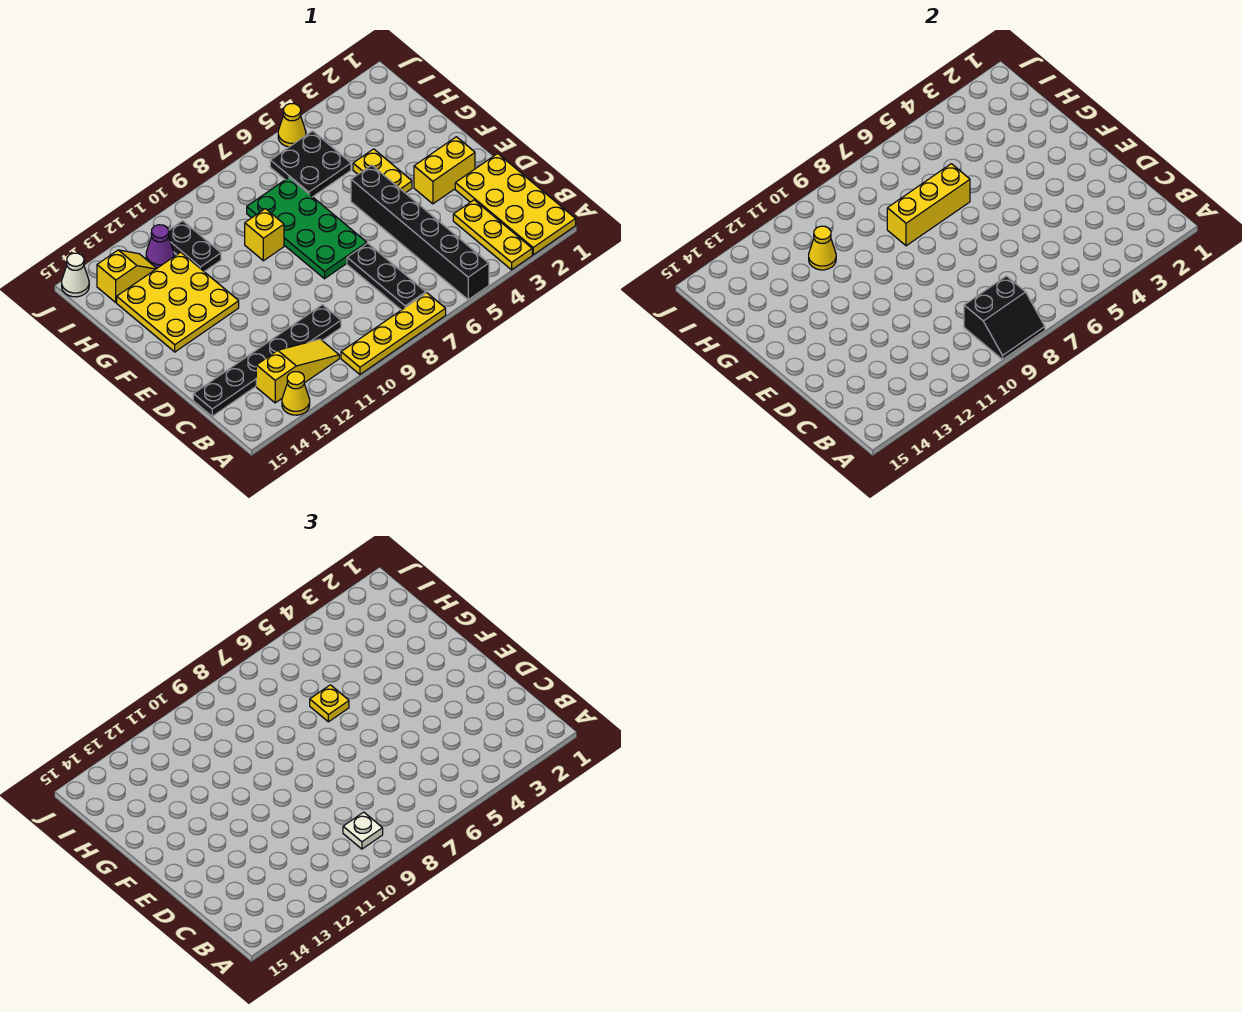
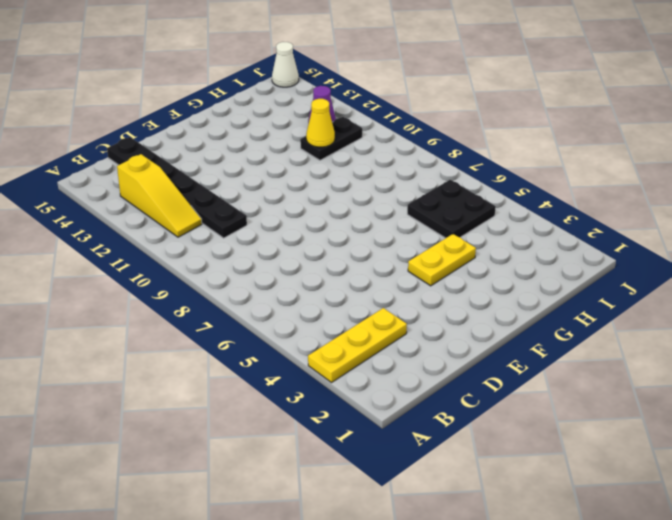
none -> yellow plate A1:D2 level 1
none -> black brick A5:F5 level 1
none -> yellow plate A7:A10 level 1

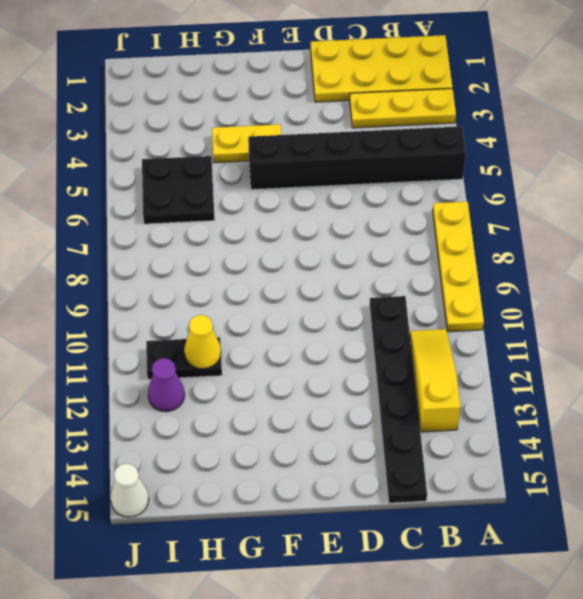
none -> yellow cone A13 level 1
none -> black plate B7:D7 level 1
none -> yellow brick E2:E3 level 1

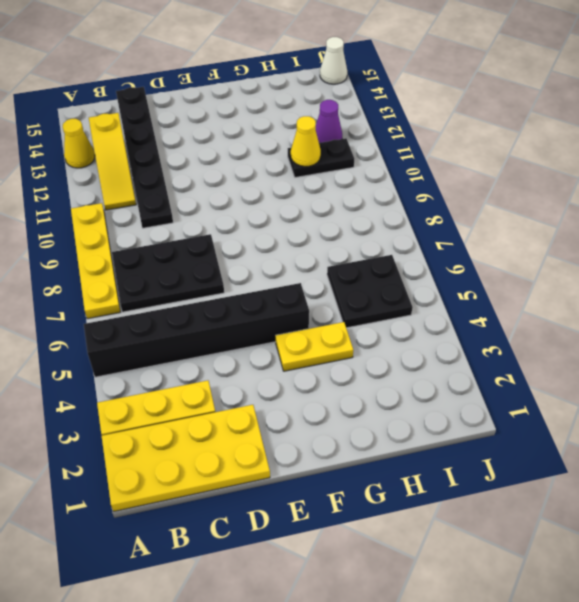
black plate B7:D8 level 1 -> black plate B7:D7 level 1
none -> yellow brick E2:E3 level 1
none -> green plate E7:H8 level 1
none -> yellow plate F12:H14 level 1

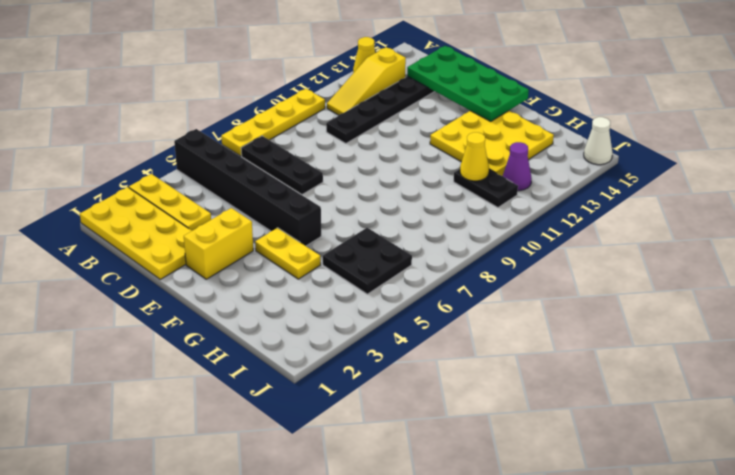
green plate C14:F15 level 2 -> green plate E7:H8 level 1
none -> yellow brick G9 level 1
none -> yellow slope I13:I14 level 1 top 14
none -> yellow cone J5 level 1

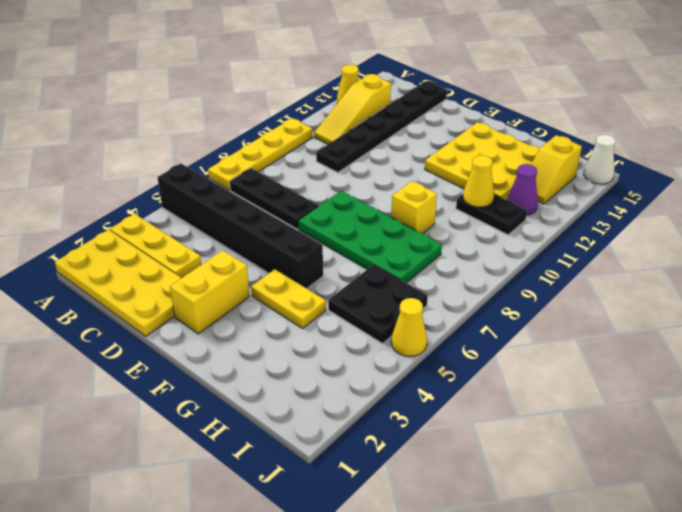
none -> black slope A8:B9 level 2 top B
none -> yellow brick G6:G8 level 2
none -> white plate B9 level 3

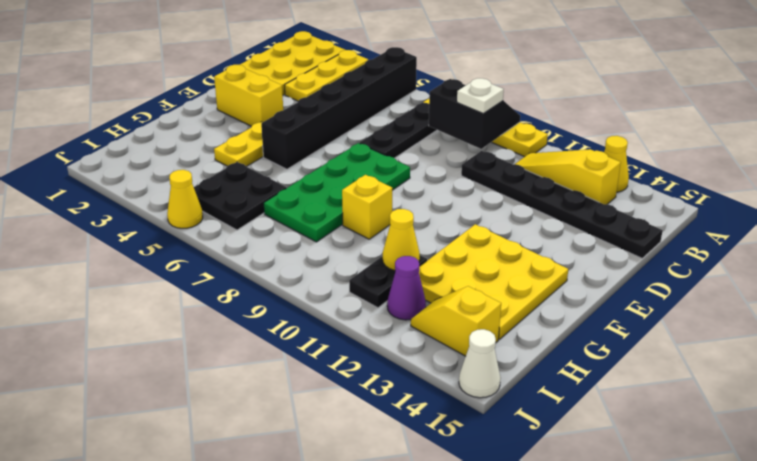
none -> yellow brick G6:G8 level 2
none -> yellow plate G6 level 3

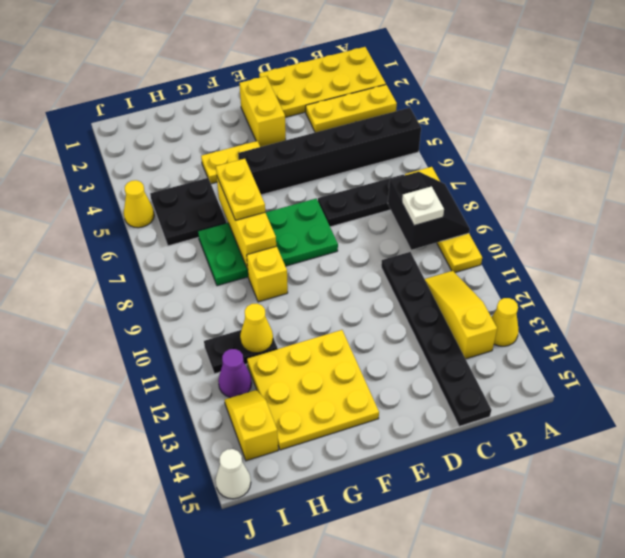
yellow plate G6:G7 level 3 -> yellow plate G6 level 3

